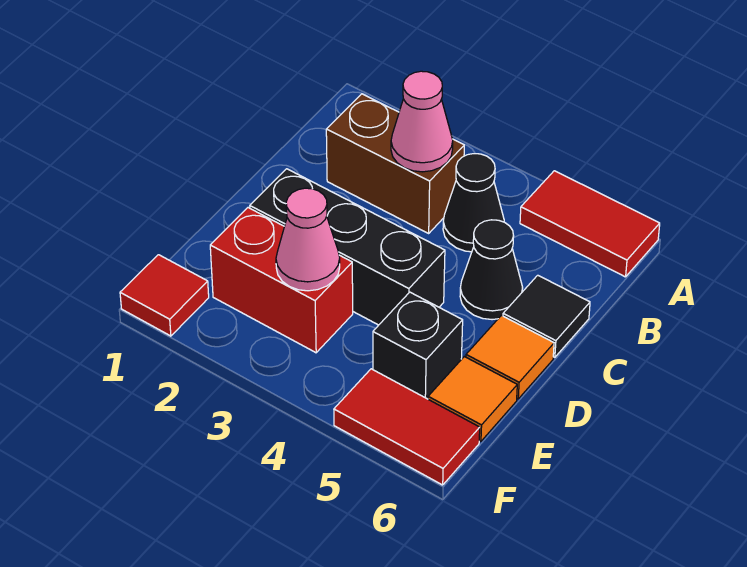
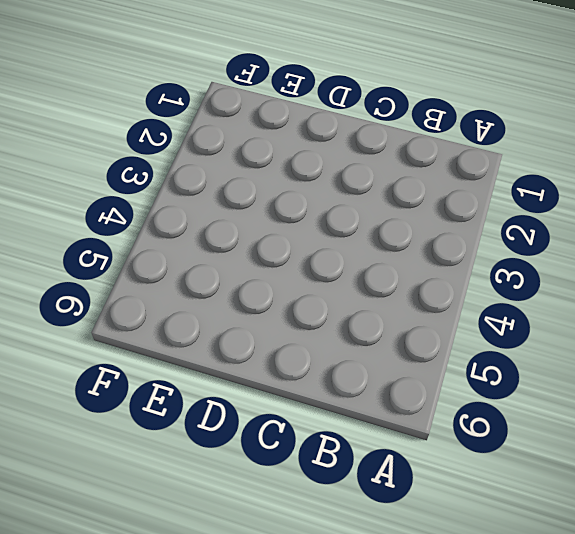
none -> red tile A5:A6 level 1
none -> brown brick B2:B3 level 1
none -> black cone B4 level 1

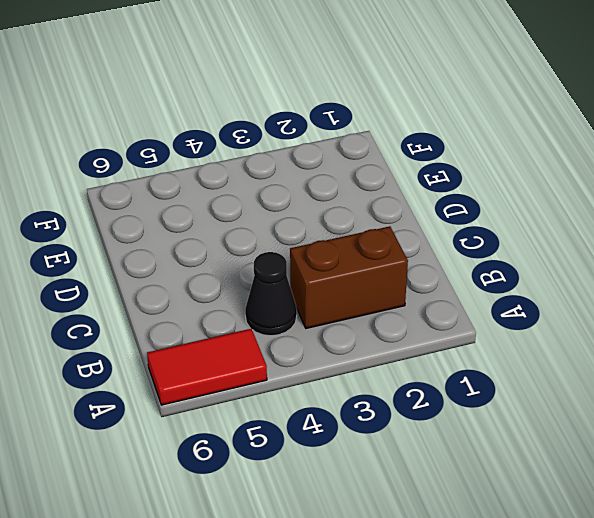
none -> black cone C5 level 1
none -> black tile C6 level 1
none -> black brick D2:D4 level 1

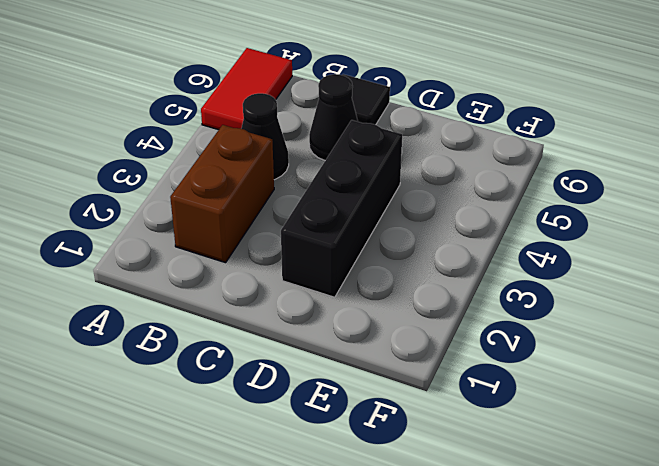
none -> orange tile D6 level 1
none -> red brick E2:E3 level 1
none -> black brick E5 level 1

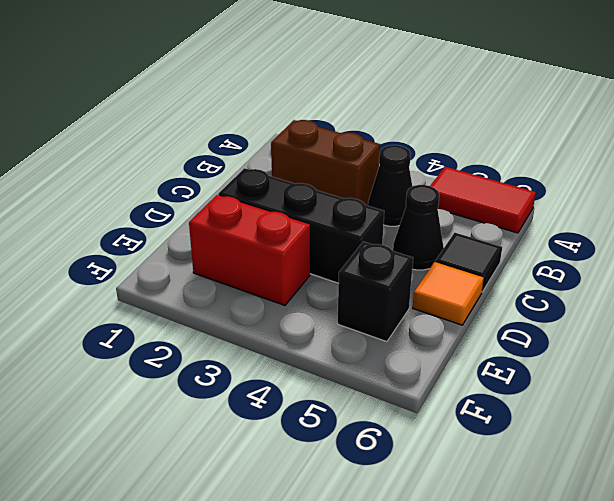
none -> orange tile E6 level 1
none -> red tile F1 level 1
none -> red tile F5:F6 level 1

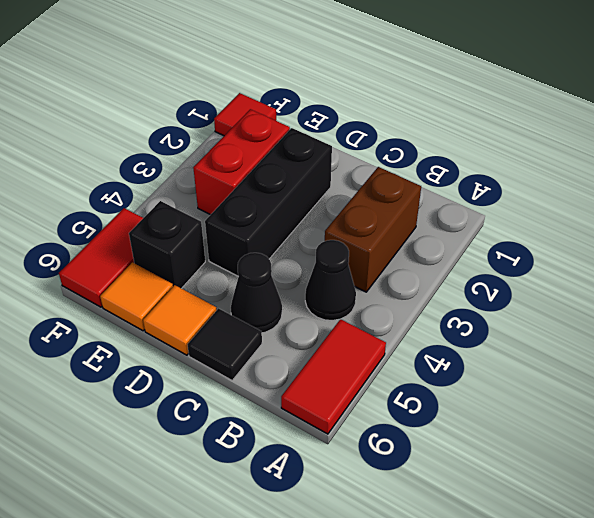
none -> pink cone B3 level 2
none -> pink cone E3 level 2

